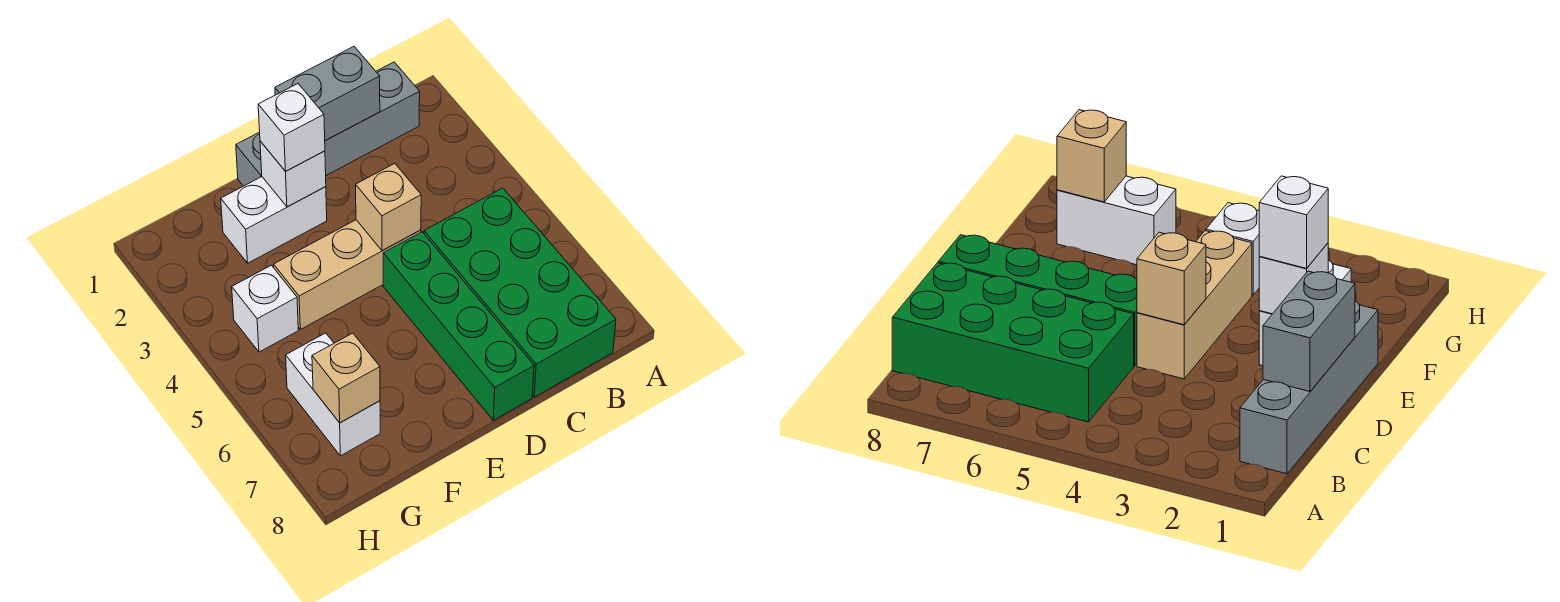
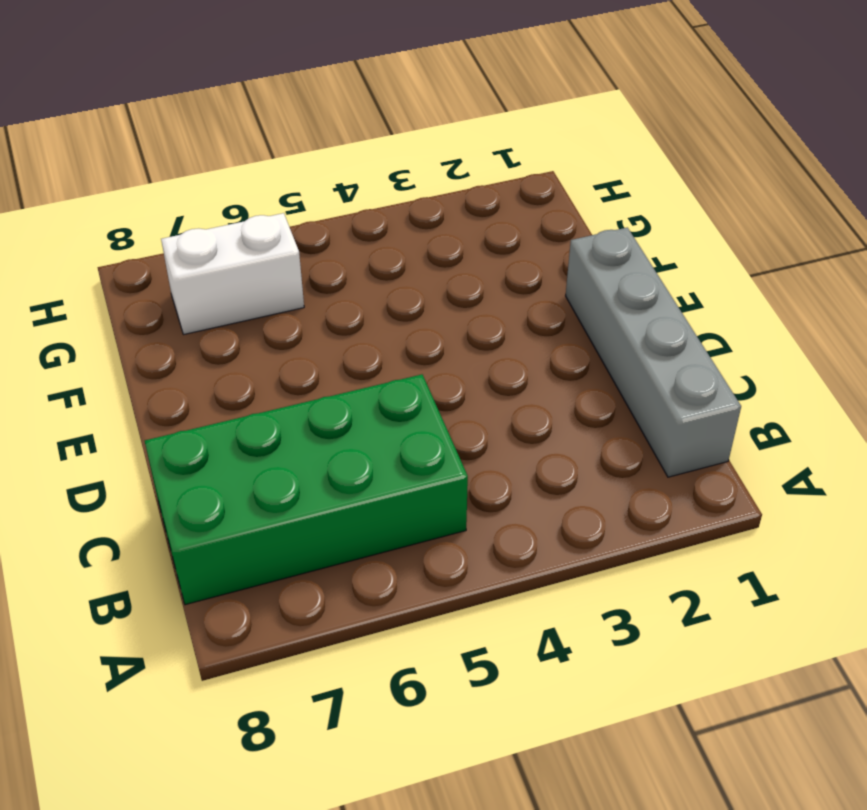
none -> tan brick D4:F4 level 1
none -> green brick D5:D8 level 1
none -> white brick E2:F2 level 1

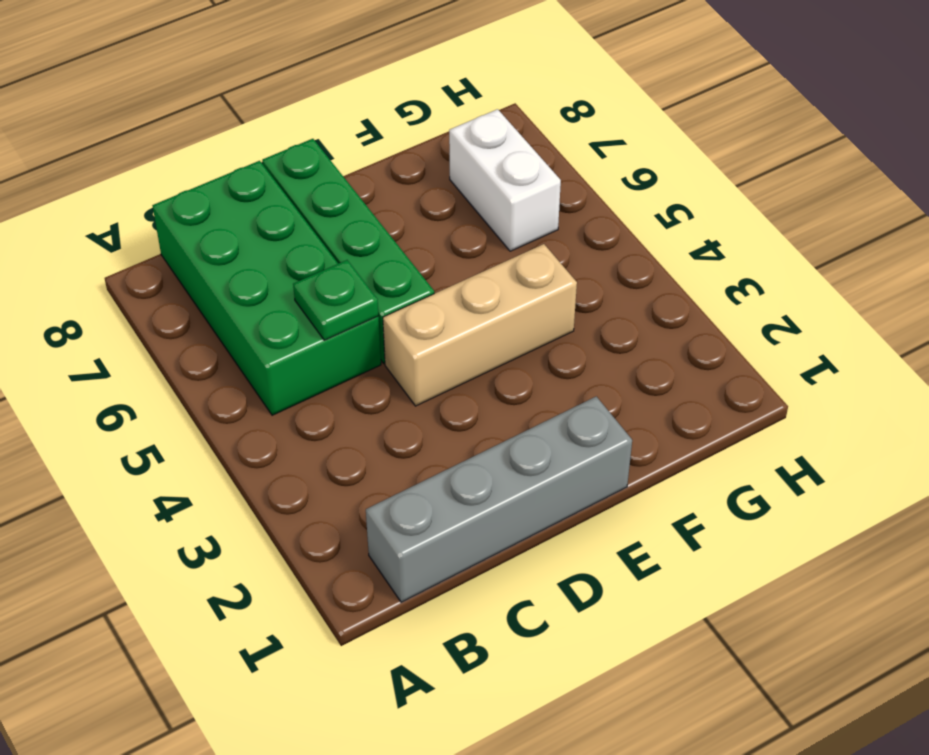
green plate C5 level 2 -> none
none -> white brick E2:F2 level 1
none -> white brick G4 level 1
none -> grey brick C1:D1 level 2

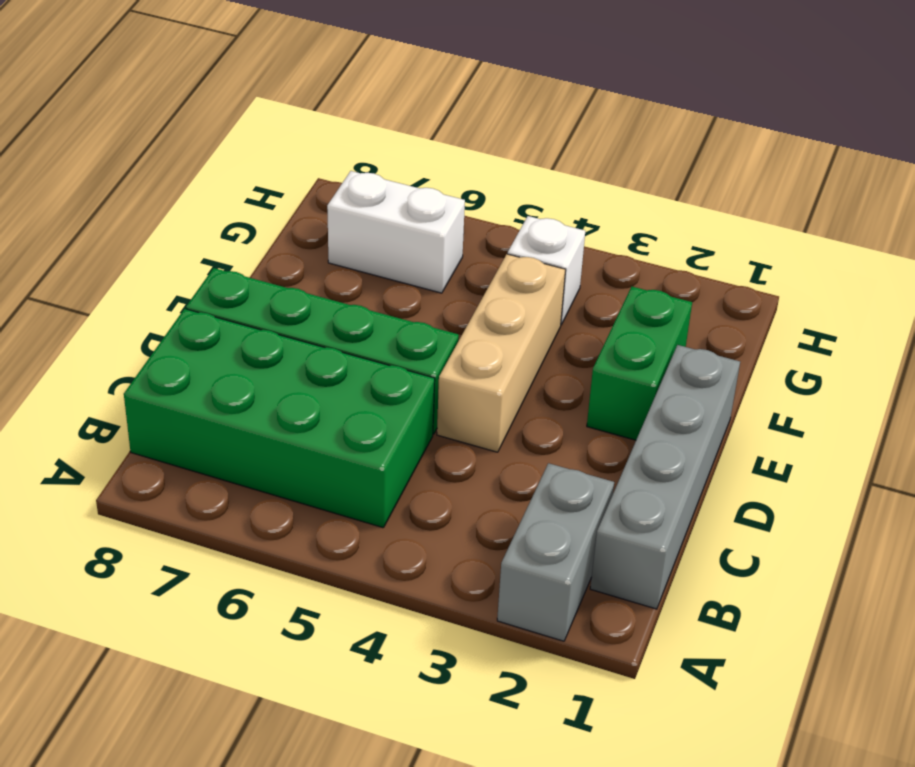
grey brick A2:B2 level 1 -> grey brick C1:D1 level 2
green brick E2:F2 level 1 -> white brick E2:F2 level 1
none -> tan brick D4 level 2
none -> white brick E2 level 2
none -> tan brick G7 level 2

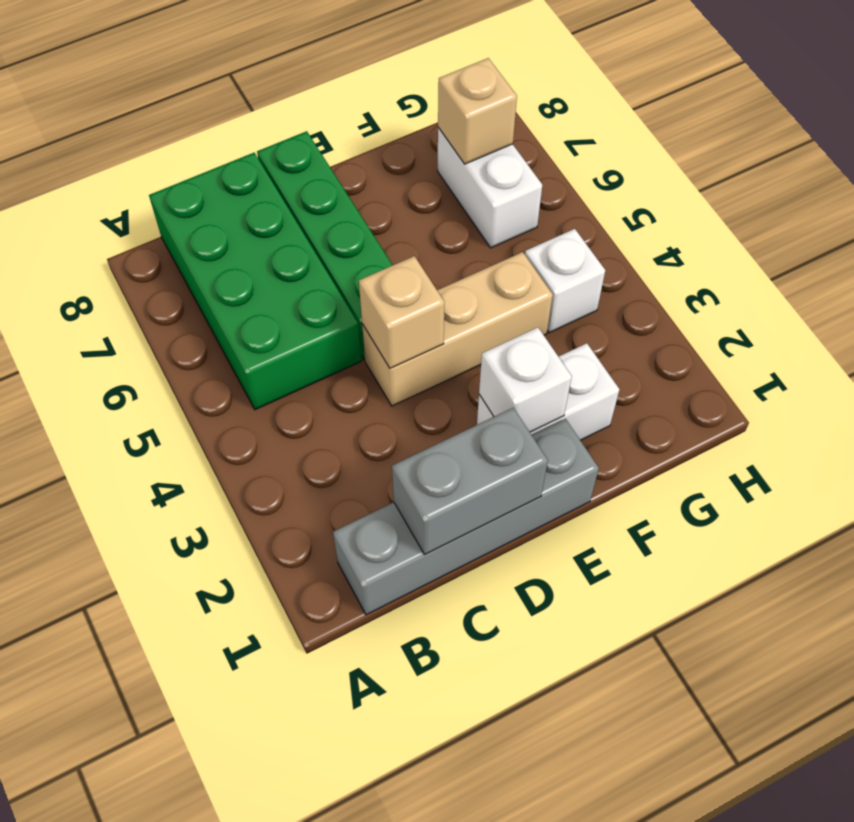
none -> white brick E2 level 3

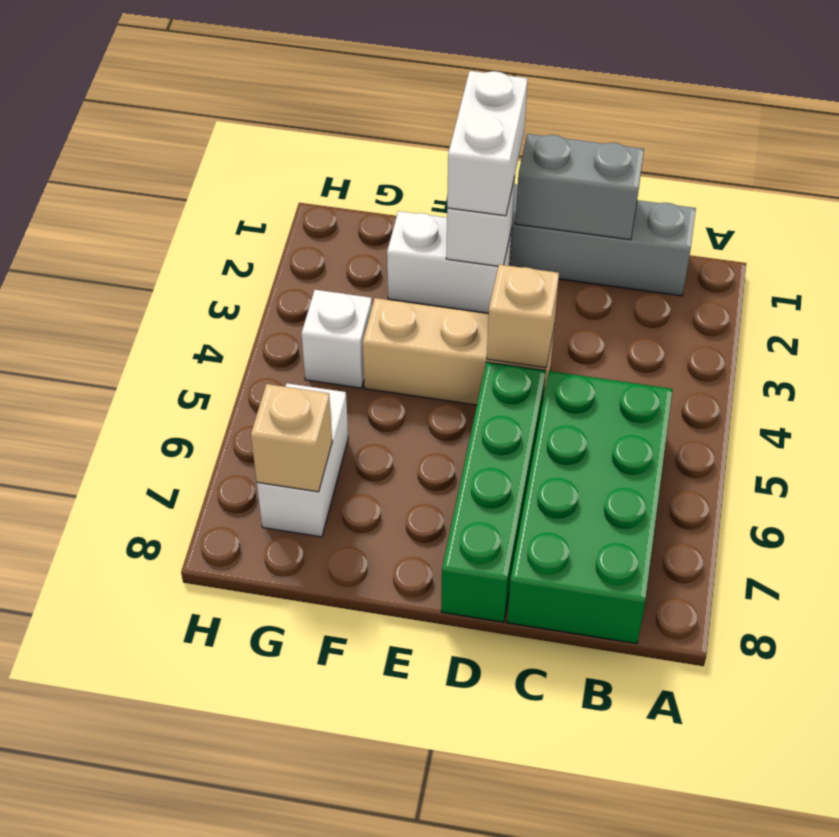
white brick E1:E2 level 3 -> white brick E2 level 3

